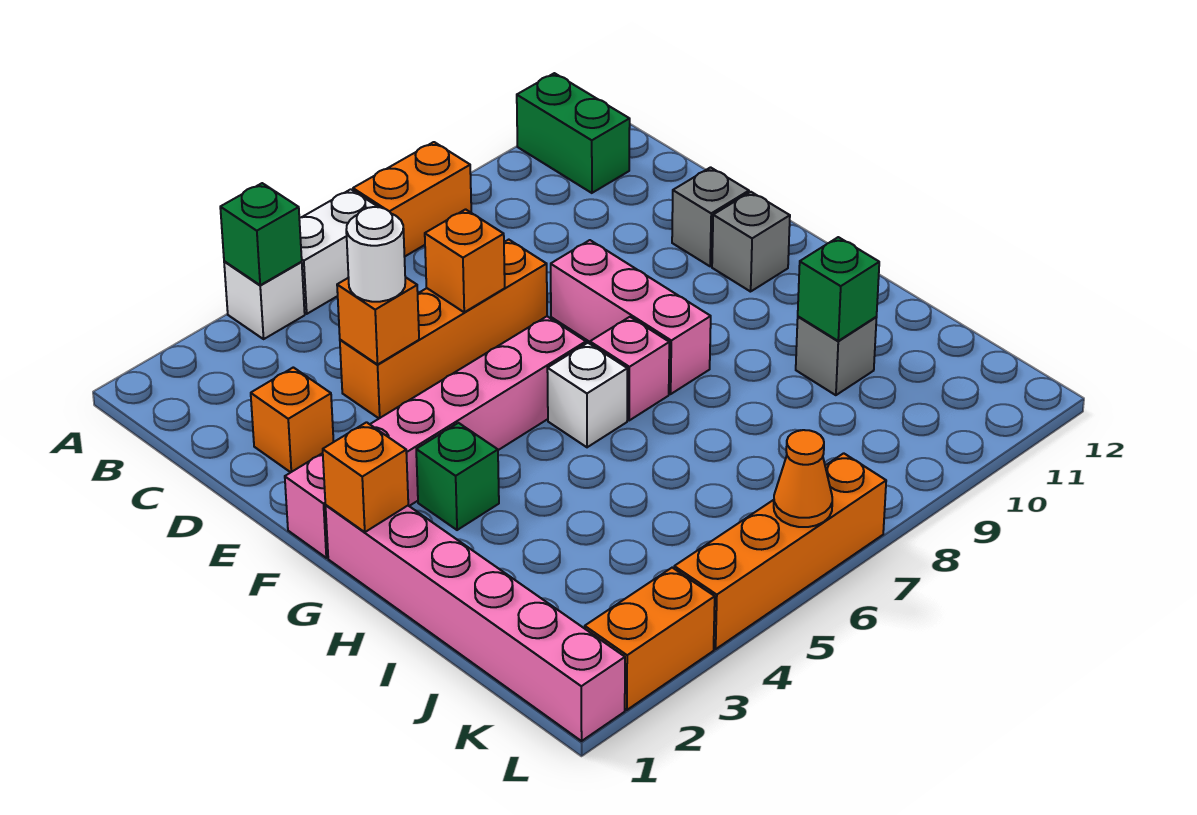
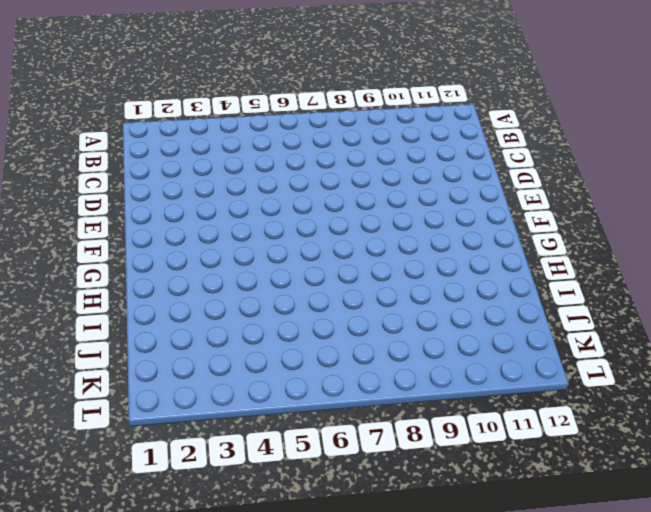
none -> white brick A4 level 1
none -> white brick A5:A6 level 1
none -> orange brick A7:A8 level 1

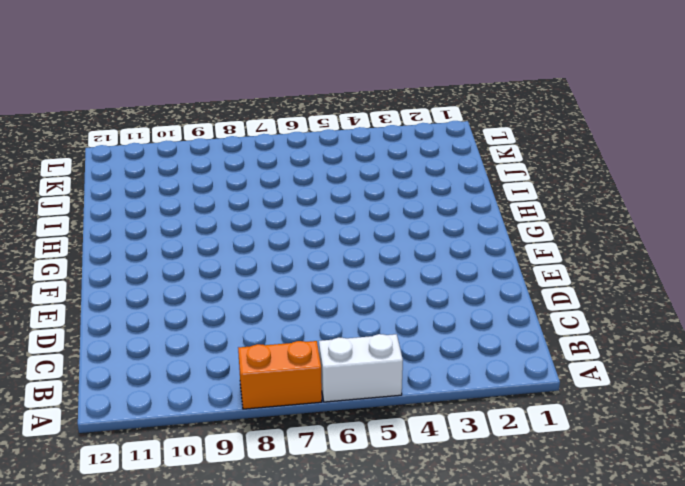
none -> white brick A4 level 1
none -> green brick A11:B11 level 1
none -> orange brick D2 level 1

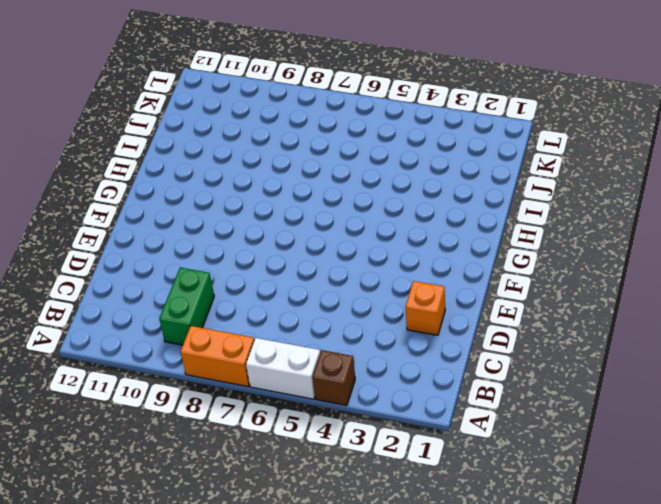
brown brick A4 level 1 -> white brick A4 level 1
green brick B9:C9 level 1 -> green brick A11:B11 level 1
none -> orange brick D4:D7 level 1
none -> pink brick E8:G8 level 1
none -> grey brick E11 level 1

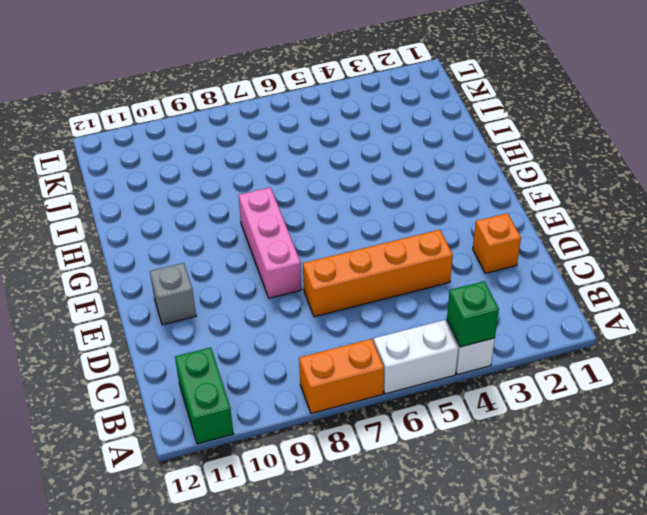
none -> pink brick F1:F6 level 1
none -> grey brick F11 level 1
none -> pink brick G1:L1 level 1

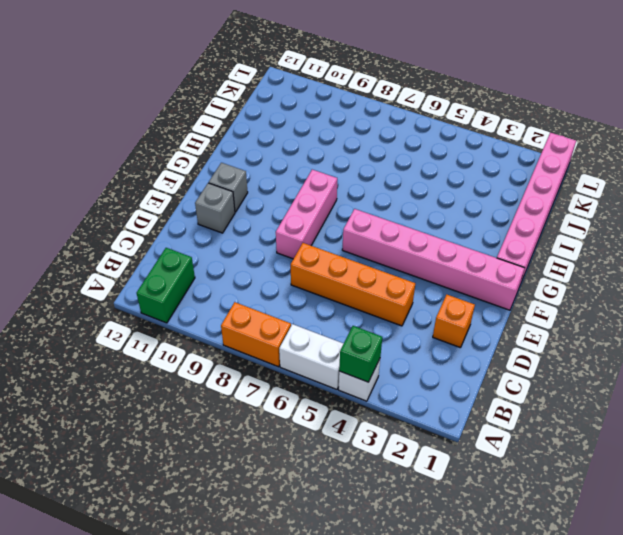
none -> green brick G3 level 1
none -> white brick G6 level 1
none -> pink brick G7 level 1

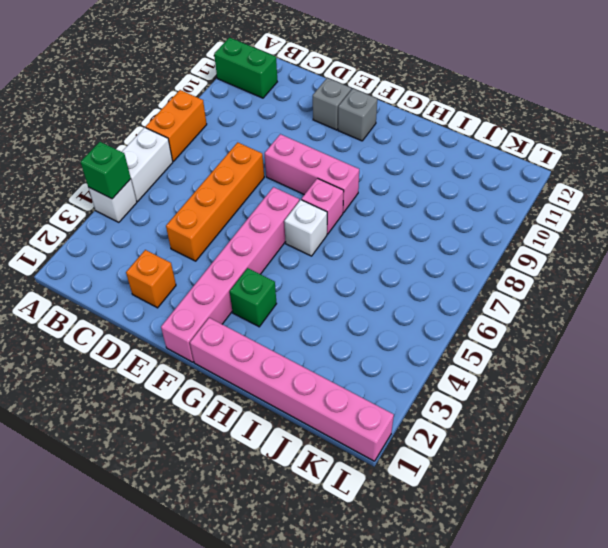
none -> grey brick I10 level 1
none -> orange brick L2:L3 level 1
none -> orange brick L4:L7 level 1

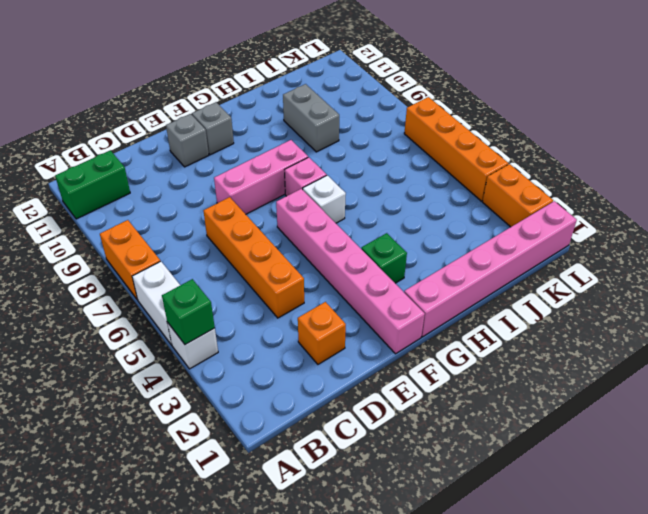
grey brick I9:I10 level 1 -> grey brick I10 level 1
none -> orange brick D4 level 2
none -> orange brick D6 level 2
none -> orange brick G1 level 2

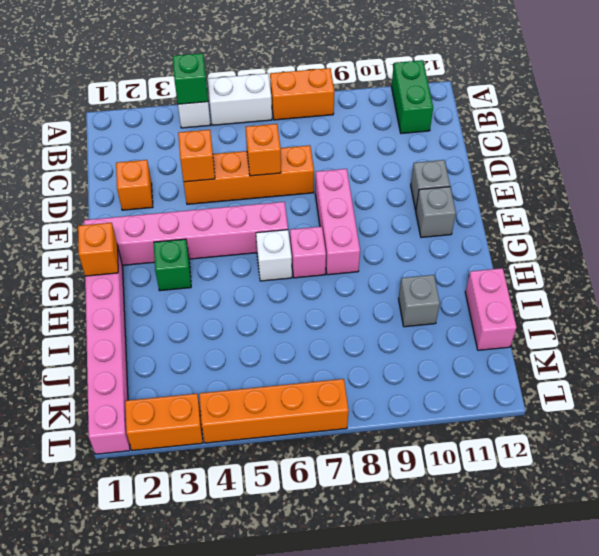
pink brick I12:J12 level 1 -> none
none -> green brick I10 level 2
none -> orange cone L6 level 2
none -> white round brick D4 level 3

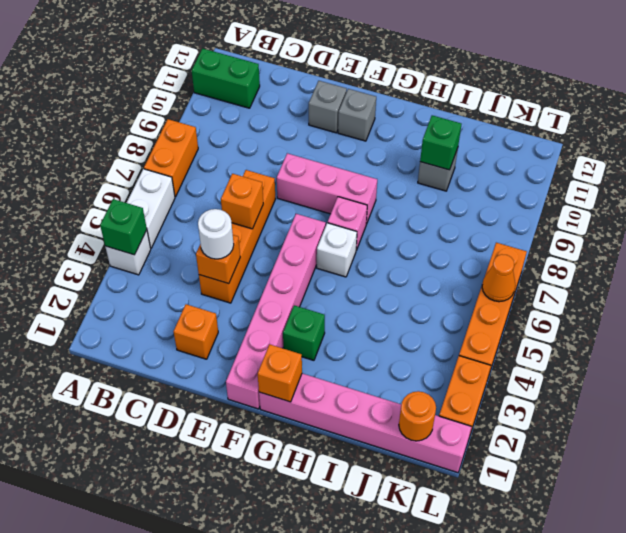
orange round brick K1 level 2 -> none

